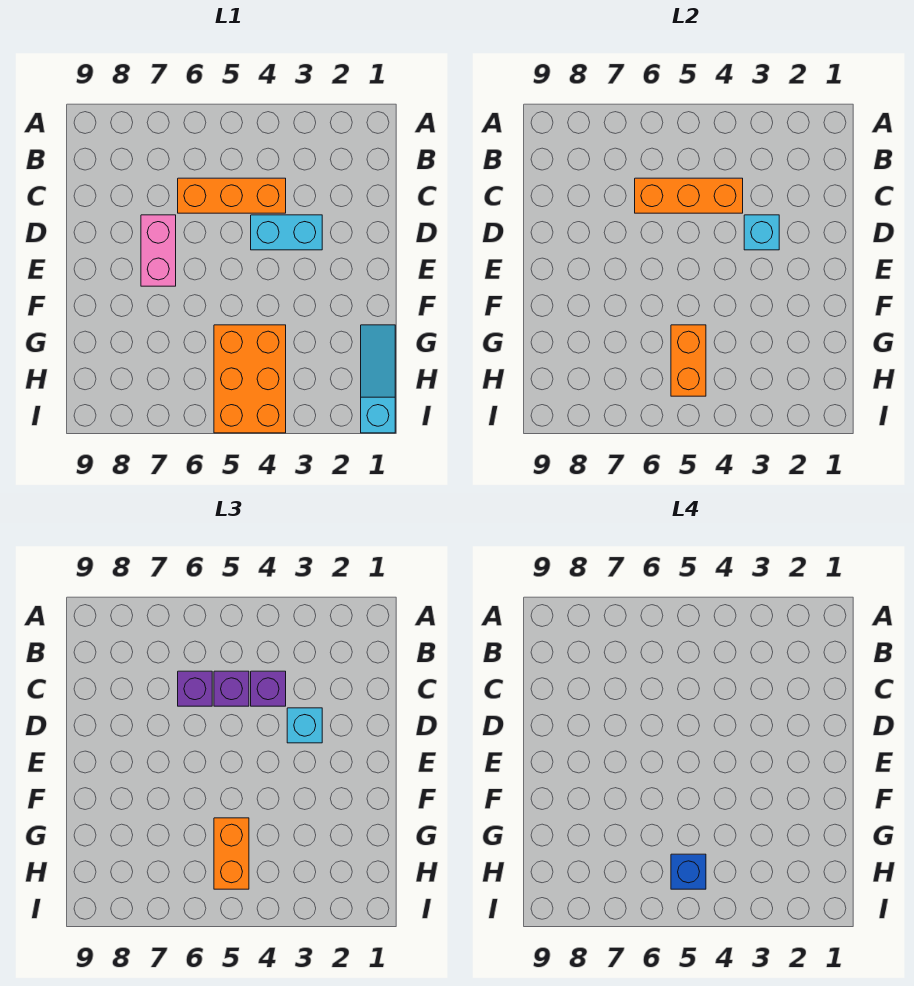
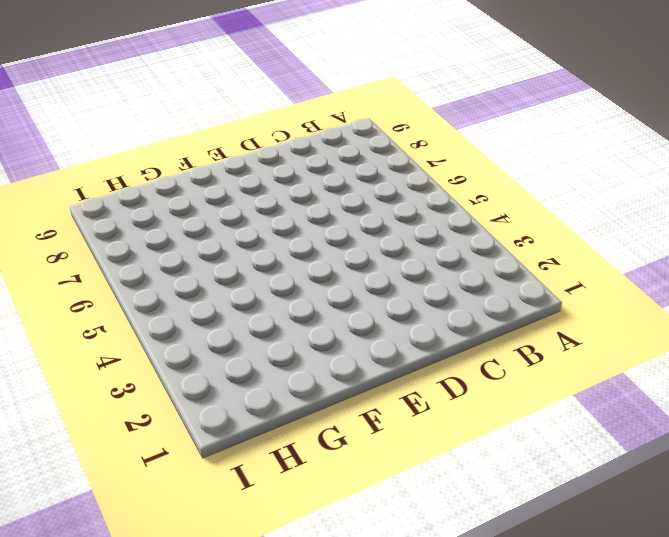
none -> orange brick C4:C6 level 1
none -> cyan brick D3:D4 level 1
none -> pink brick D7:E7 level 1

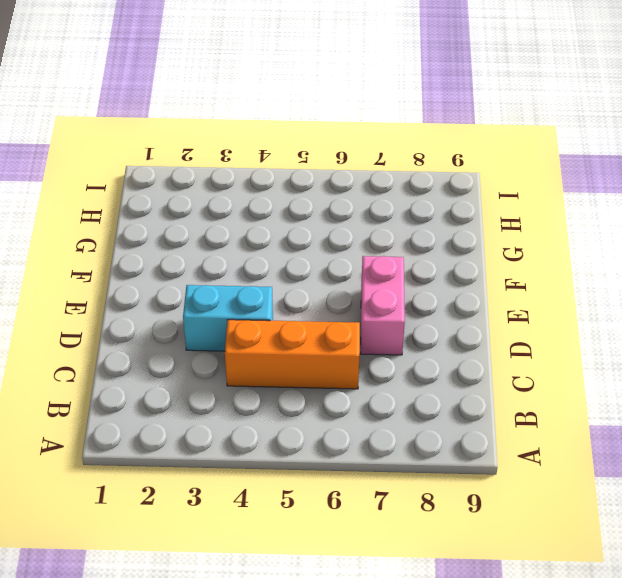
none -> cyan slope G1:I1 level 1 top I
none -> orange brick G4:I5 level 1
none -> orange brick C4:C6 level 2

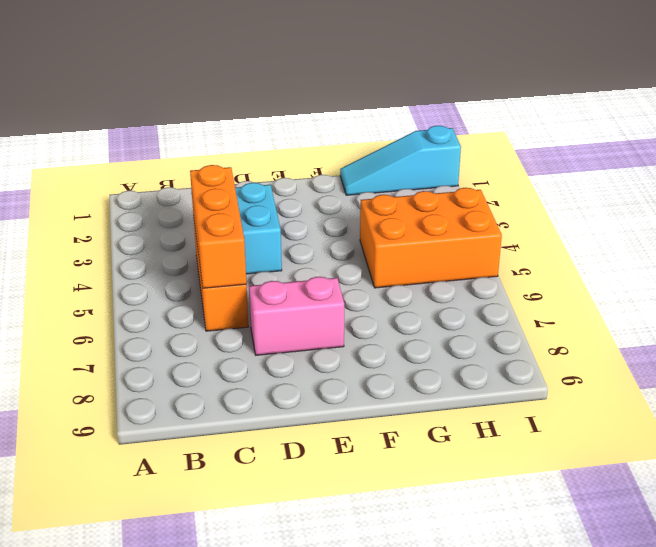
none -> cyan brick D3 level 2
none -> orange brick G5:H5 level 2
none -> purple brick C4 level 3

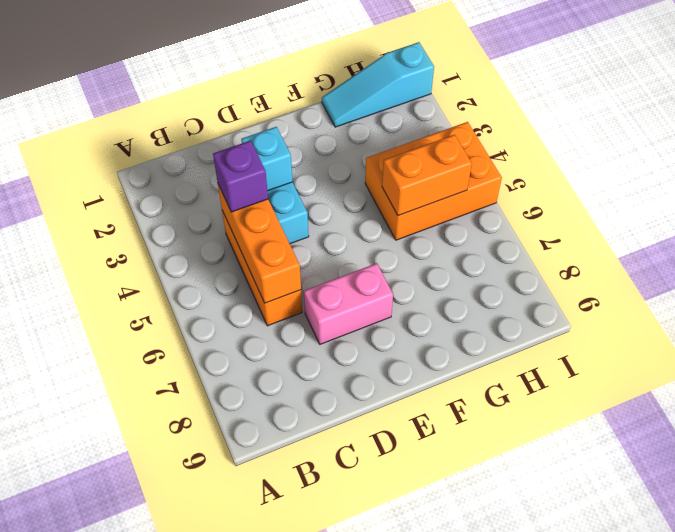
none -> purple brick C5 level 3
none -> purple brick C6 level 3
none -> cyan brick D3 level 3

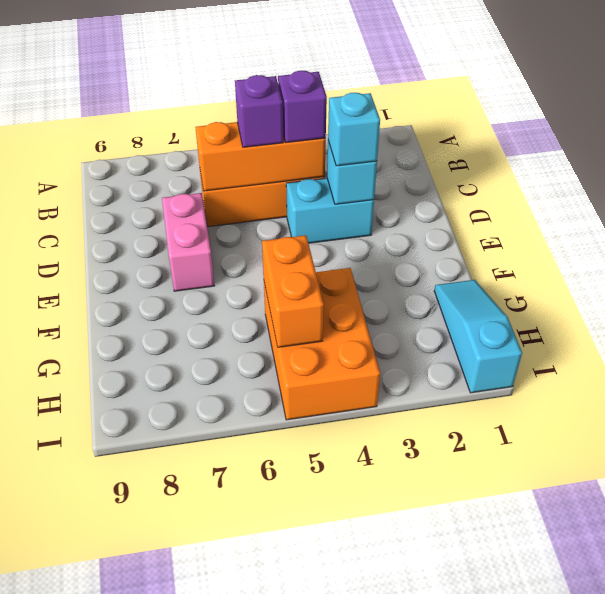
none -> purple brick C6 level 3
none -> orange brick G5:H5 level 3
none -> blue brick H5 level 4

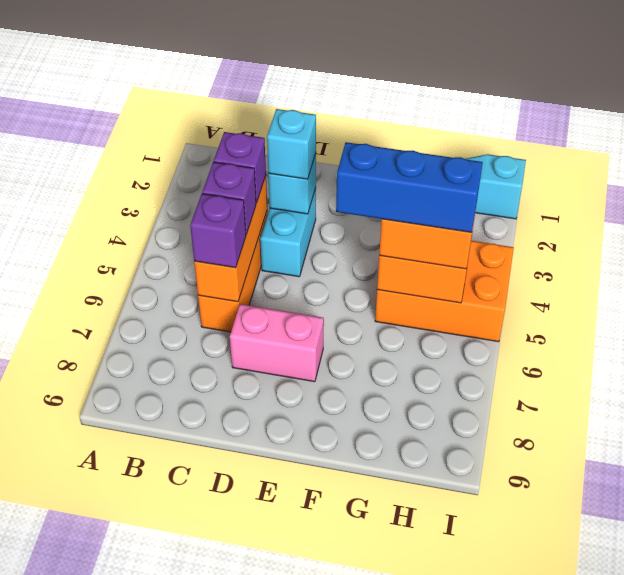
blue brick F5:H5 level 4 -> blue brick H5 level 4

